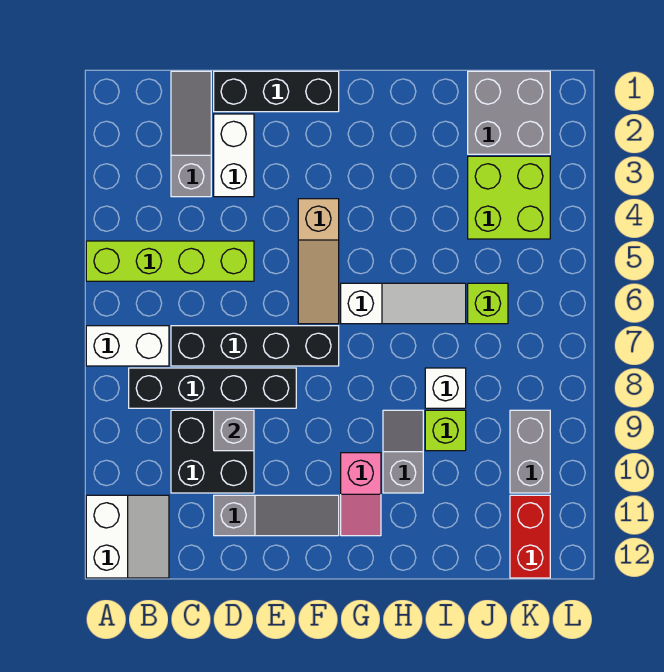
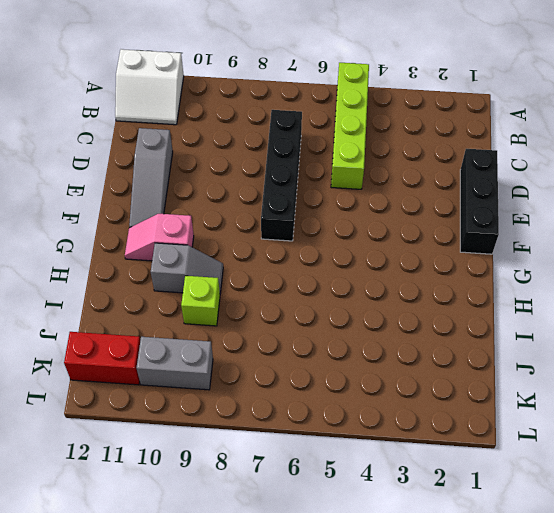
none -> white brick A7:B7 level 1
none -> black brick B8:E8 level 1
none -> grey slope C1:C3 level 1 top 3

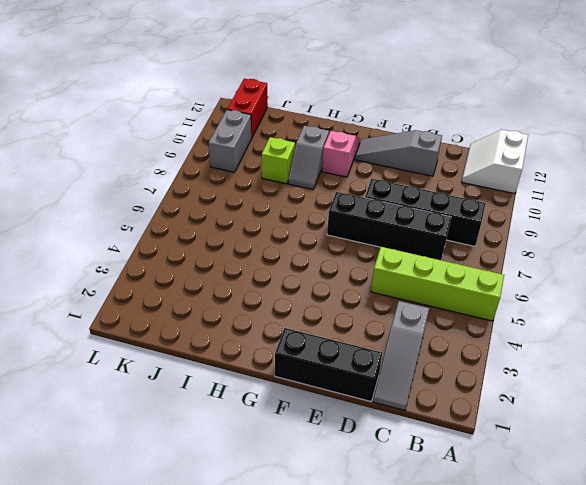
none -> white brick A7:B7 level 1
none -> black brick C9:D10 level 1
none -> white brick D2:D3 level 1

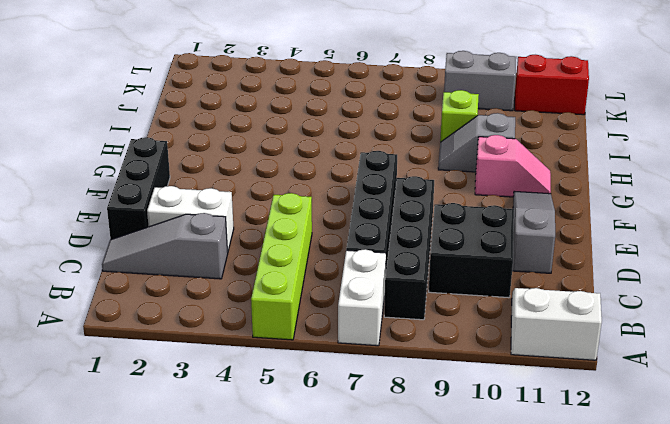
none -> tan slope F4:F6 level 1 top 4
none -> white slope G6:I6 level 1 top G
none -> white brick I8 level 1

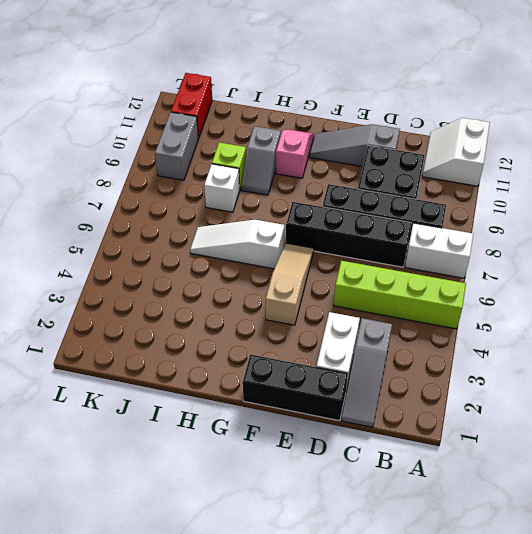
none -> grey brick J1:K2 level 1
none -> lime brick J3:K4 level 1
none -> lime brick J6 level 1

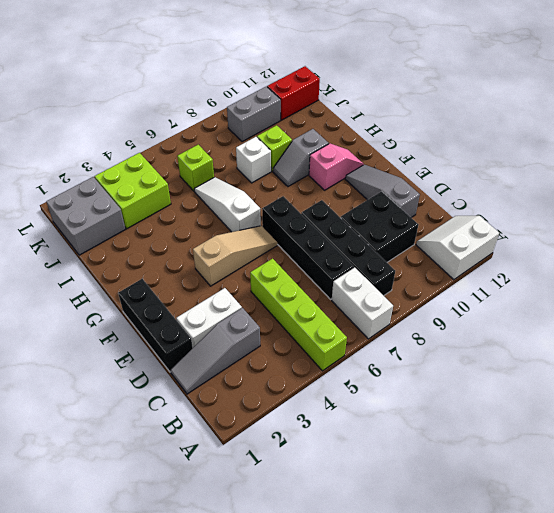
none -> grey brick D9 level 2

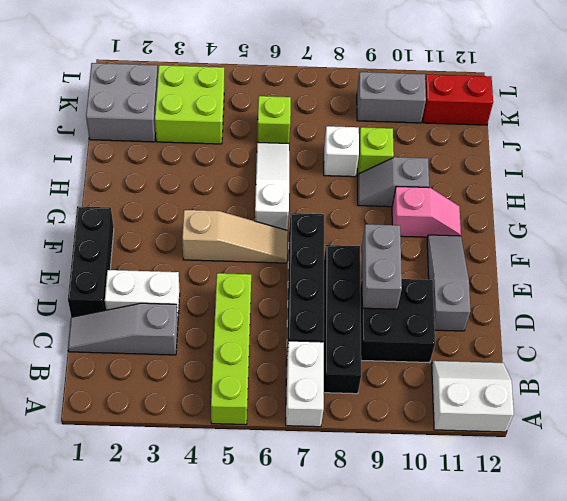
grey brick D9:E9 level 2 -> grey brick D9 level 2

